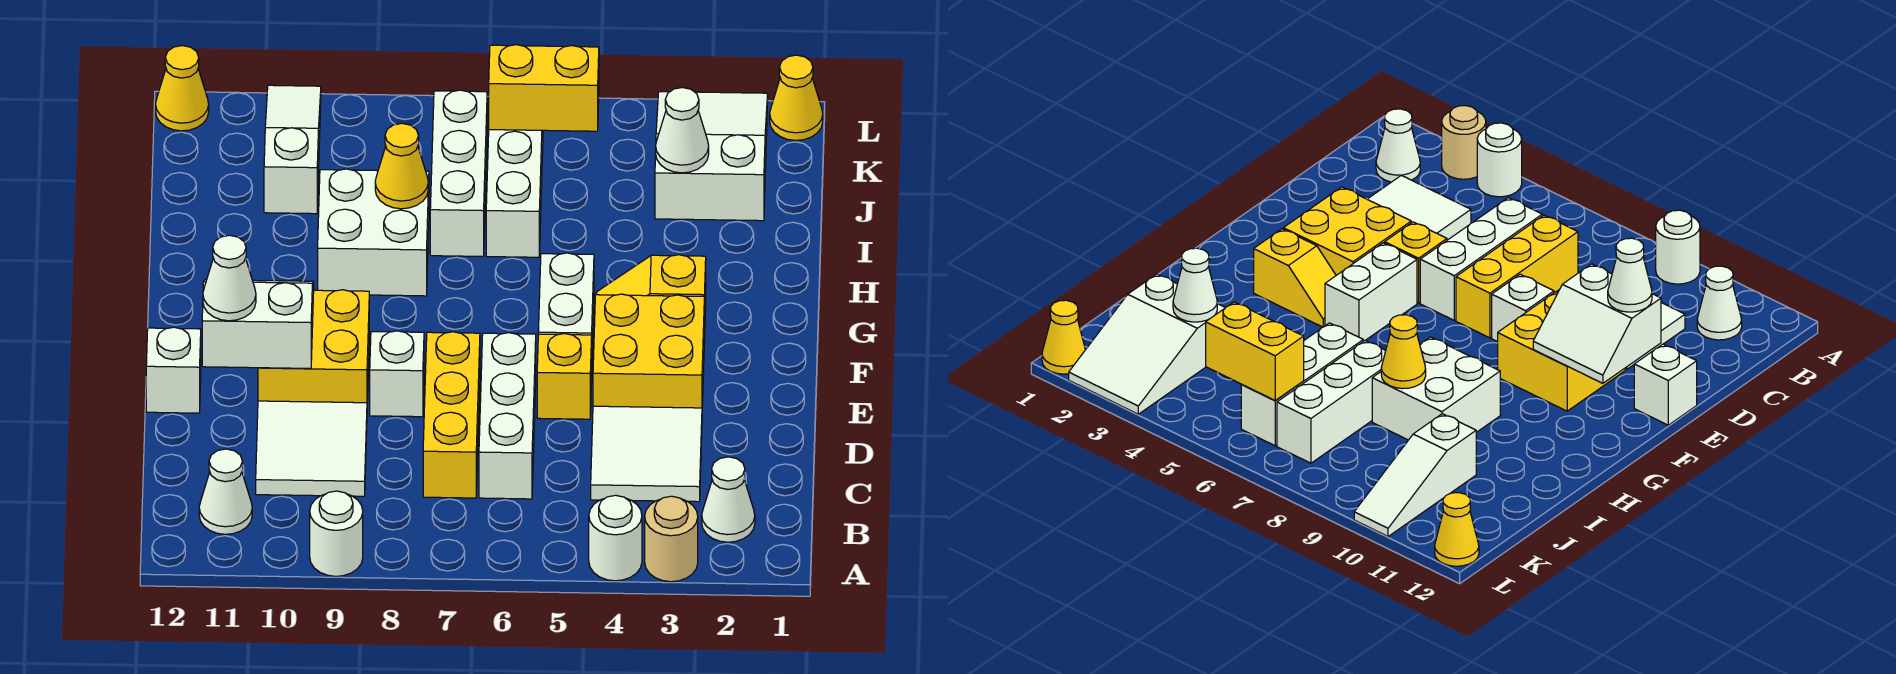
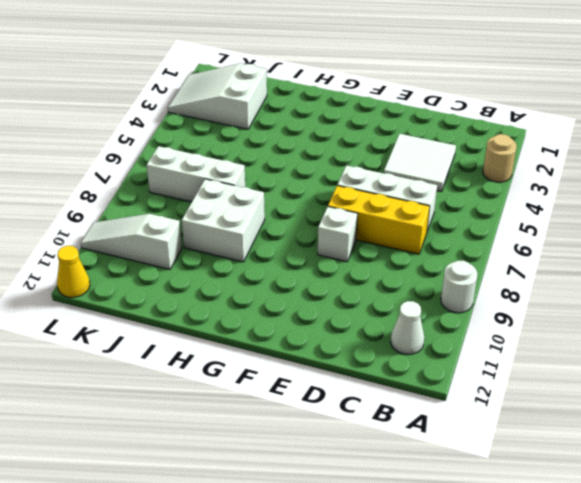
none -> white round brick A4 level 1
none -> white cone B2 level 1
none -> white tile C9:D10 level 1

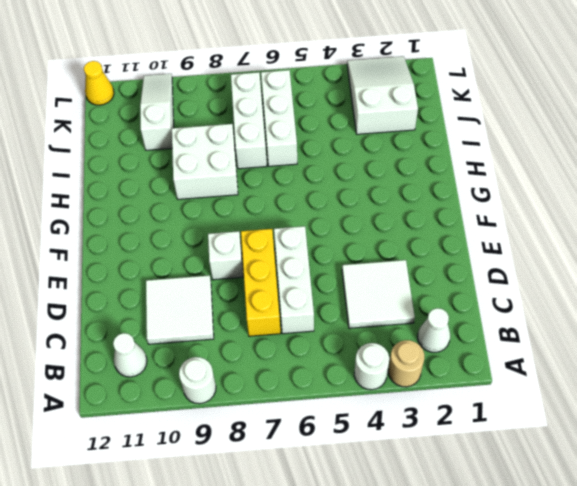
none -> yellow brick E3:F4 level 1
none -> yellow brick E5 level 1
none -> yellow brick E9:F10 level 1

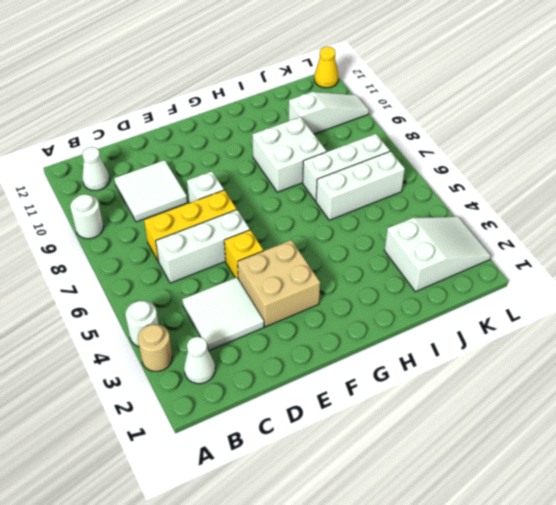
tan brick E3:F4 level 1 -> yellow brick E3:F4 level 1
none -> yellow brick E9:F10 level 1
none -> white brick E12 level 1
none -> white brick F5:G5 level 1

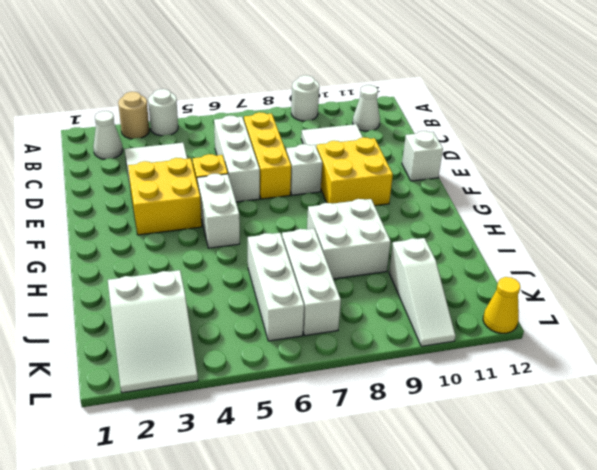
none -> yellow slope G3:G4 level 1 top 3
none -> yellow cone L1 level 1
none -> white slope E10:F11 level 2 top E

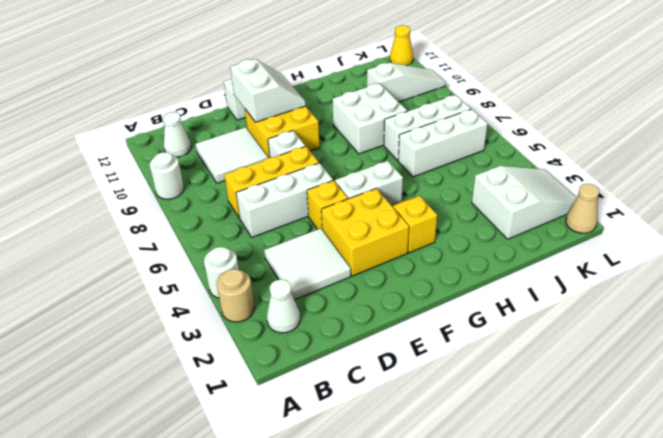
tan cone L1 level 1 -> yellow cone L1 level 1
none -> yellow cone I8 level 2
none -> white cone J3 level 2
none -> yellow brick K5:K6 level 2

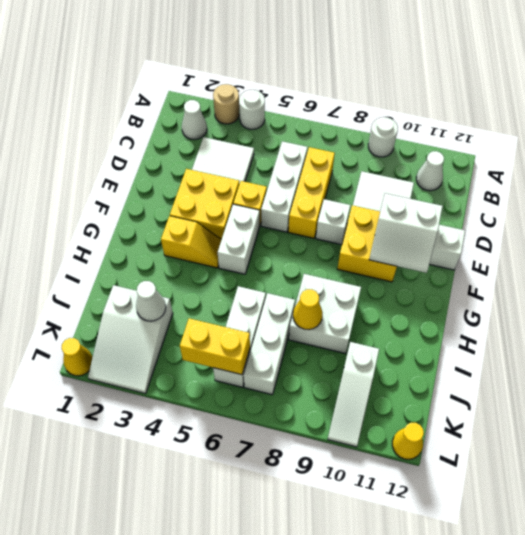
none -> white cone E11 level 3

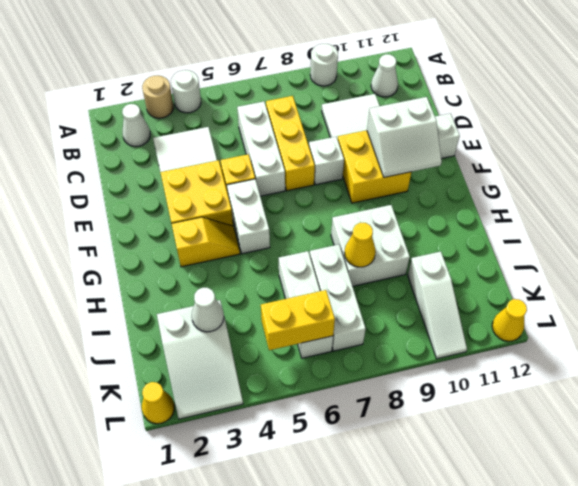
none -> white cone E11 level 3

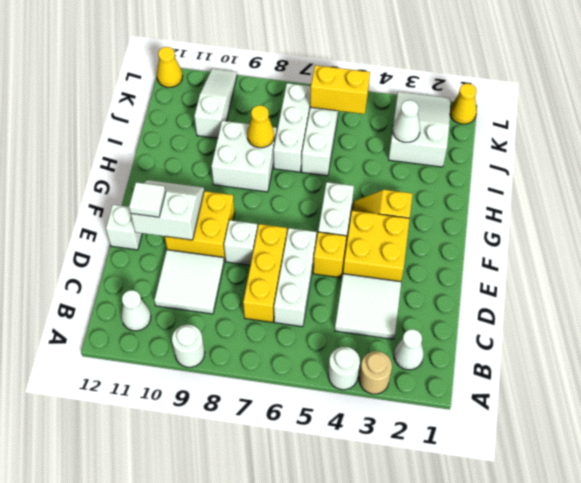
white tile E11 level 3 -> white cone E11 level 3

